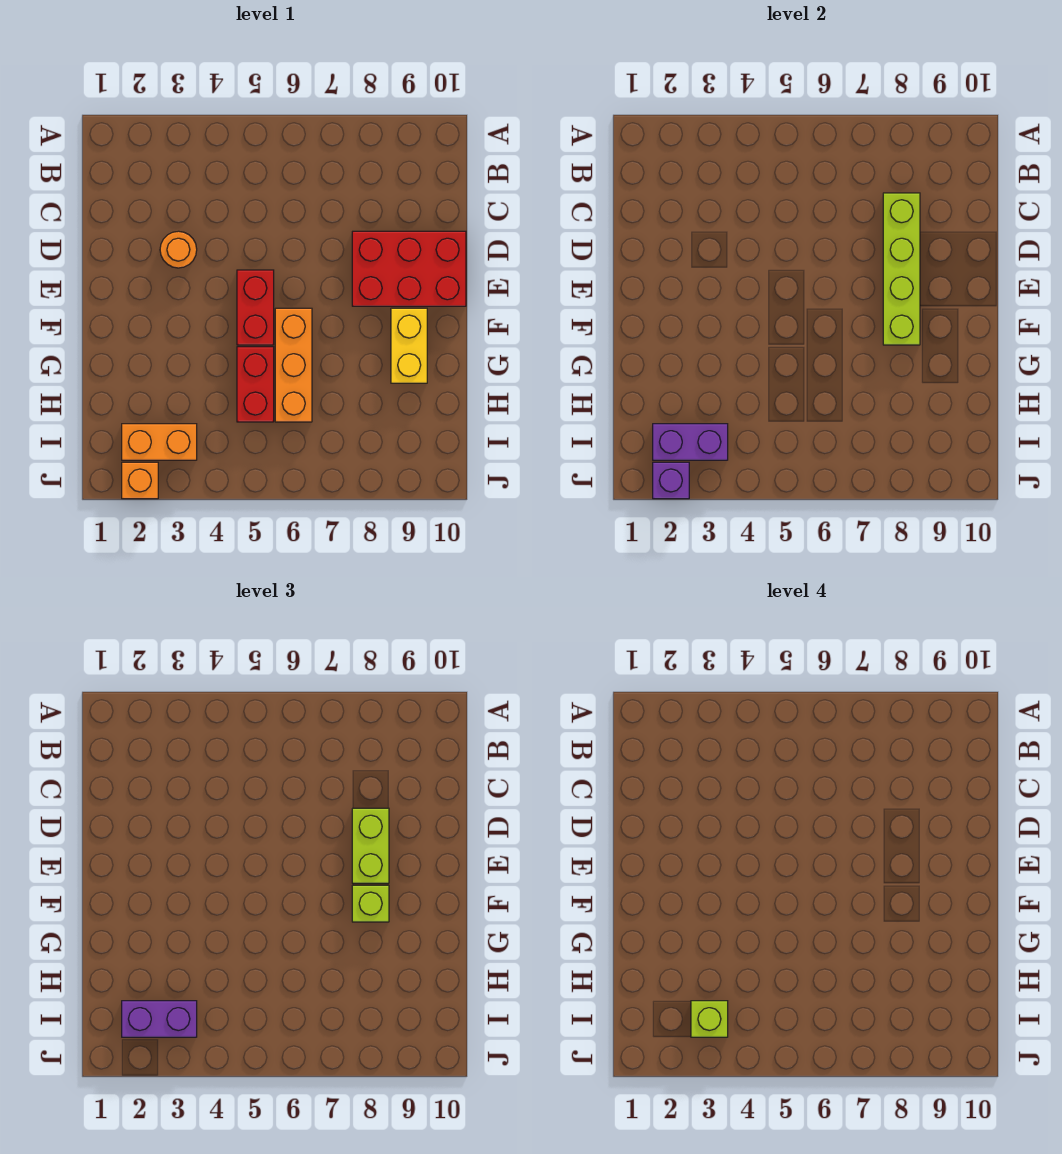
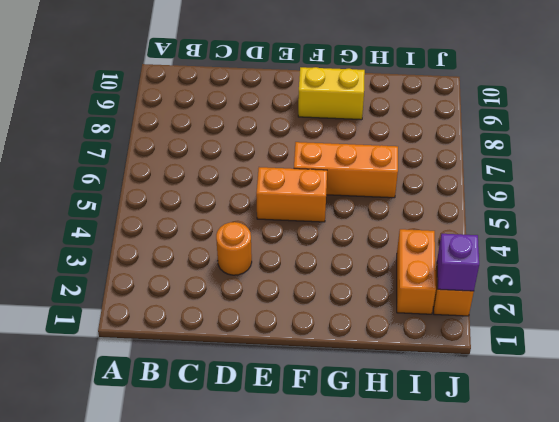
orange brick E5:F5 level 1 -> red brick E5:F5 level 1
none -> red brick D8:E10 level 1
none -> red brick G5:H5 level 1
none -> lime brick C8:F8 level 2

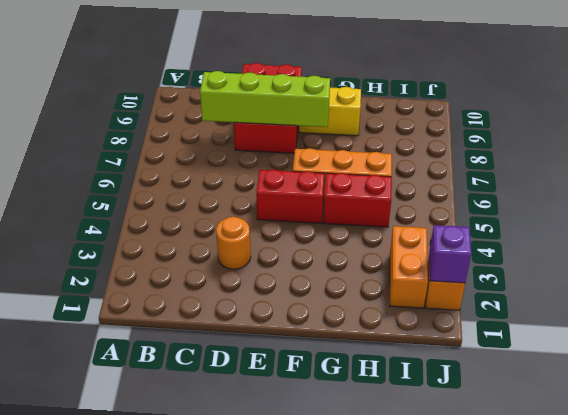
none -> purple brick I2:I3 level 2
none -> lime brick D8:E8 level 3
none -> lime brick F8 level 3

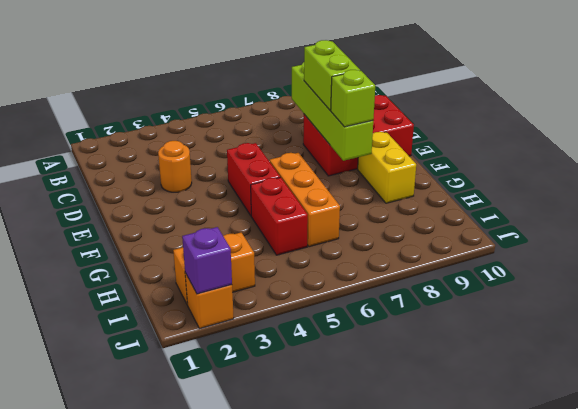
none -> purple brick I2:I3 level 2
none -> purple brick I2:I3 level 3
none -> lime brick I3 level 4

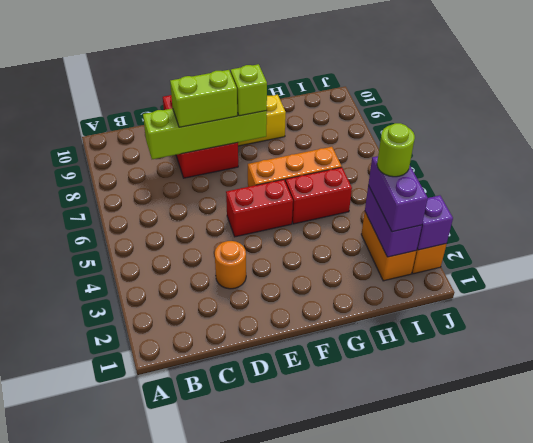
lime round brick I3 level 4 -> lime brick I3 level 4

